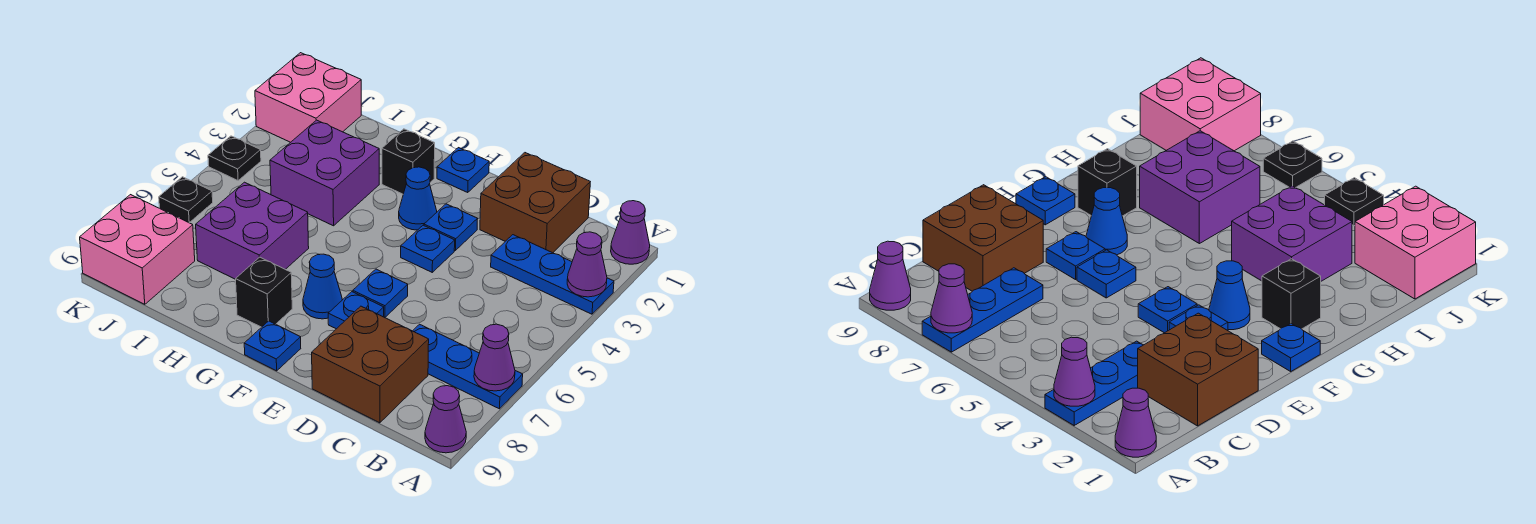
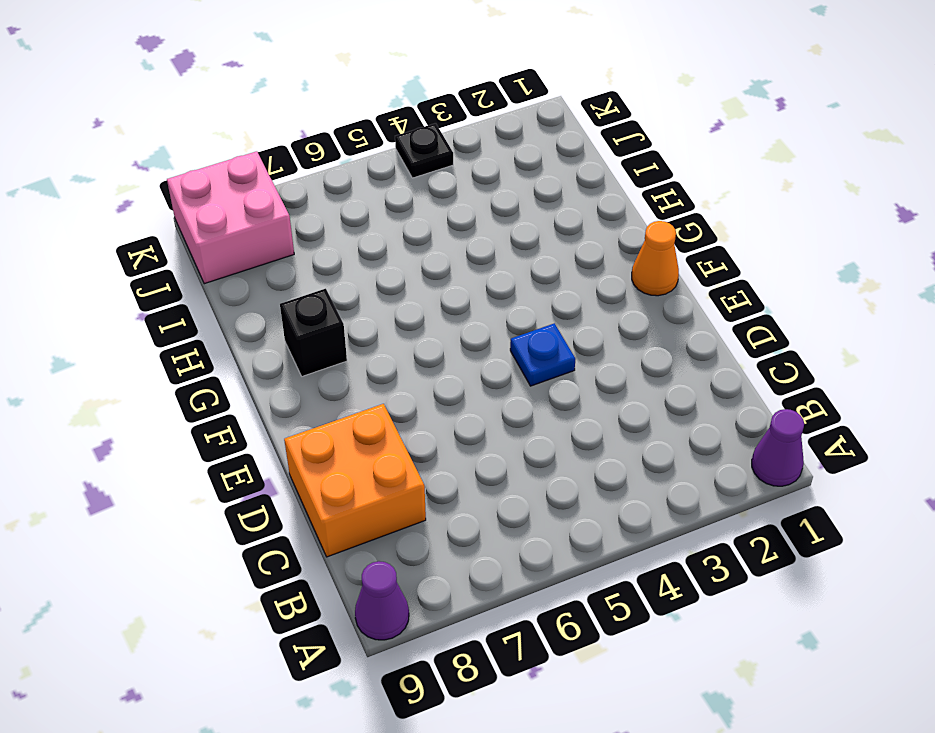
orange brick C8:D9 level 1 -> brown brick C8:D9 level 1
orange cone F1 level 1 -> blue plate F1 level 1
none -> blue plate A3:C3 level 1
none -> blue plate A7:C7 level 1
none -> brown brick C1:D2 level 1

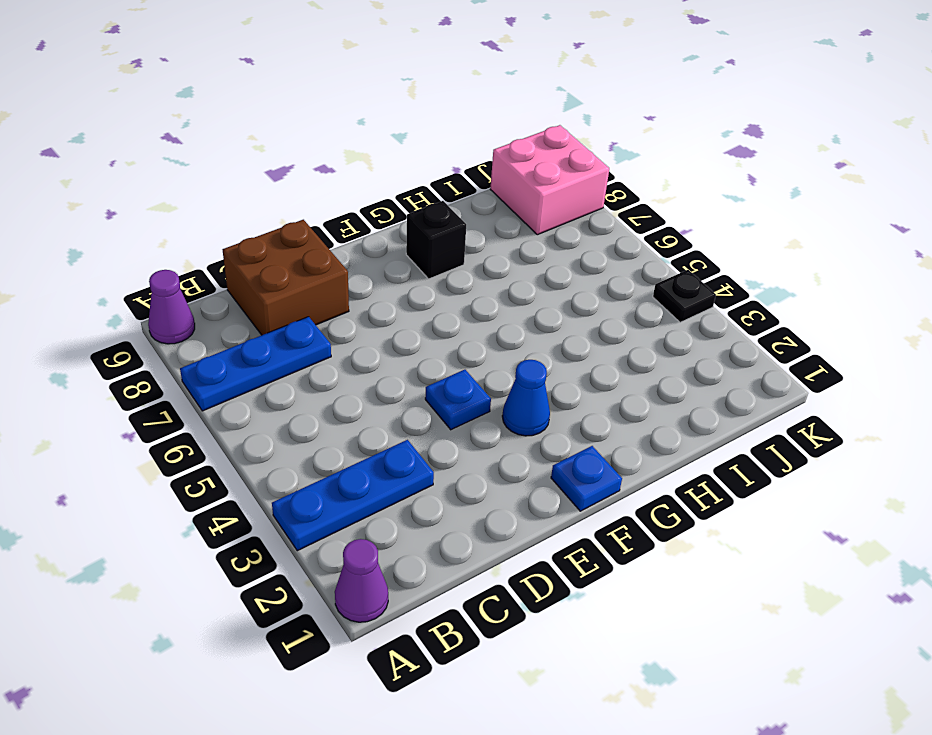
none -> brown brick C1:D2 level 1
none -> blue plate E3 level 1
none -> blue plate E6 level 1

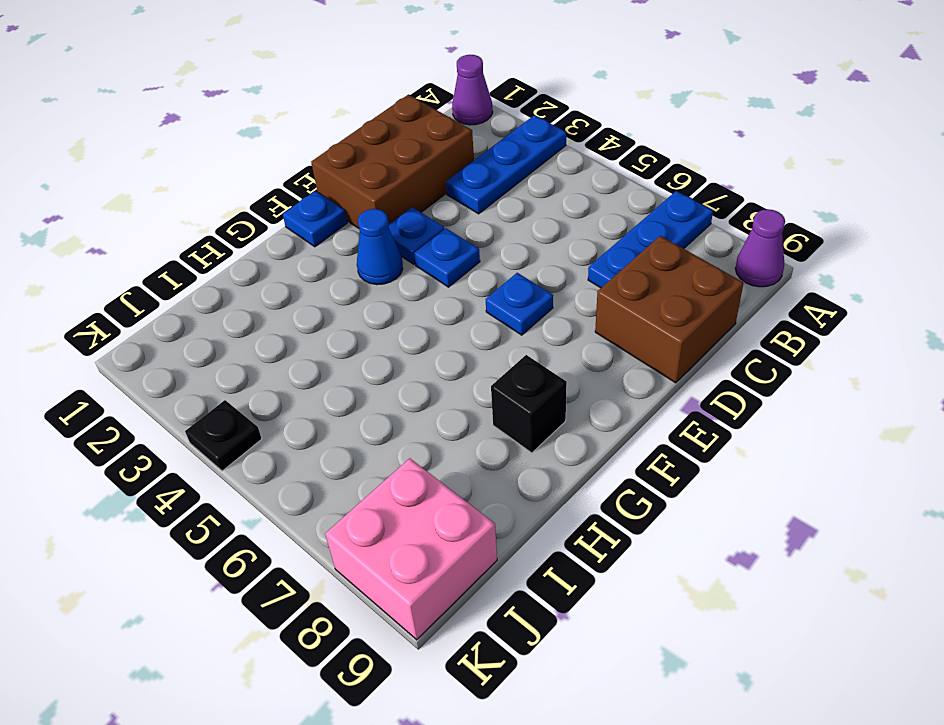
brown brick C1:E2 level 1 -> brown brick C1:D2 level 1
none -> blue plate E7 level 1
none -> blue cone F7 level 1
none -> blue plate F9 level 1

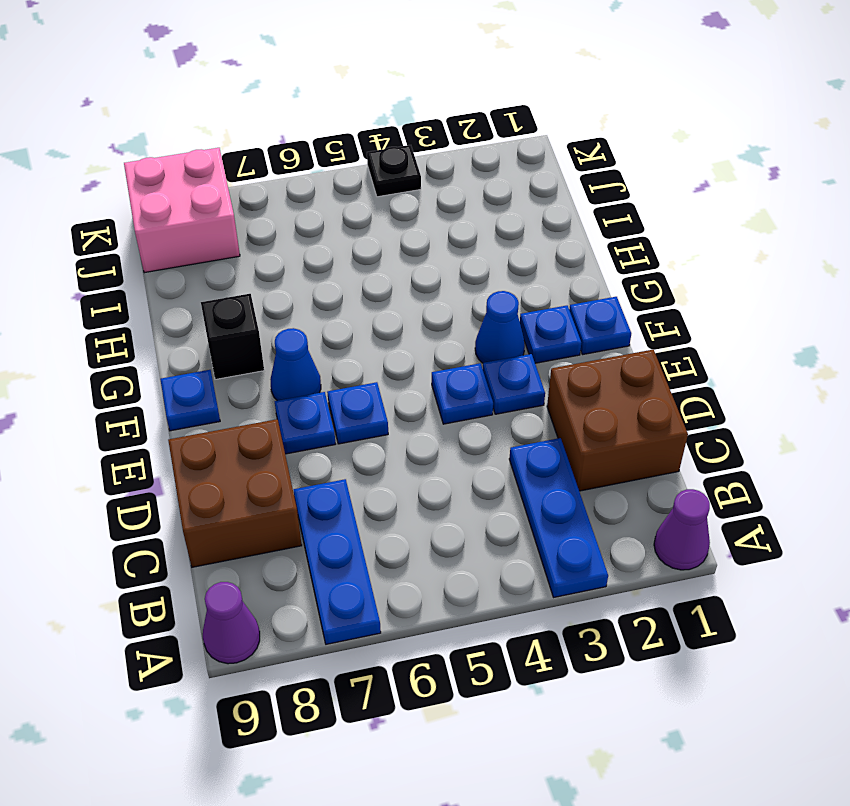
blue plate F2 level 1 -> none
none -> black brick G2 level 1
none -> purple brick H3:I4 level 1
none -> purple brick H6:I7 level 1

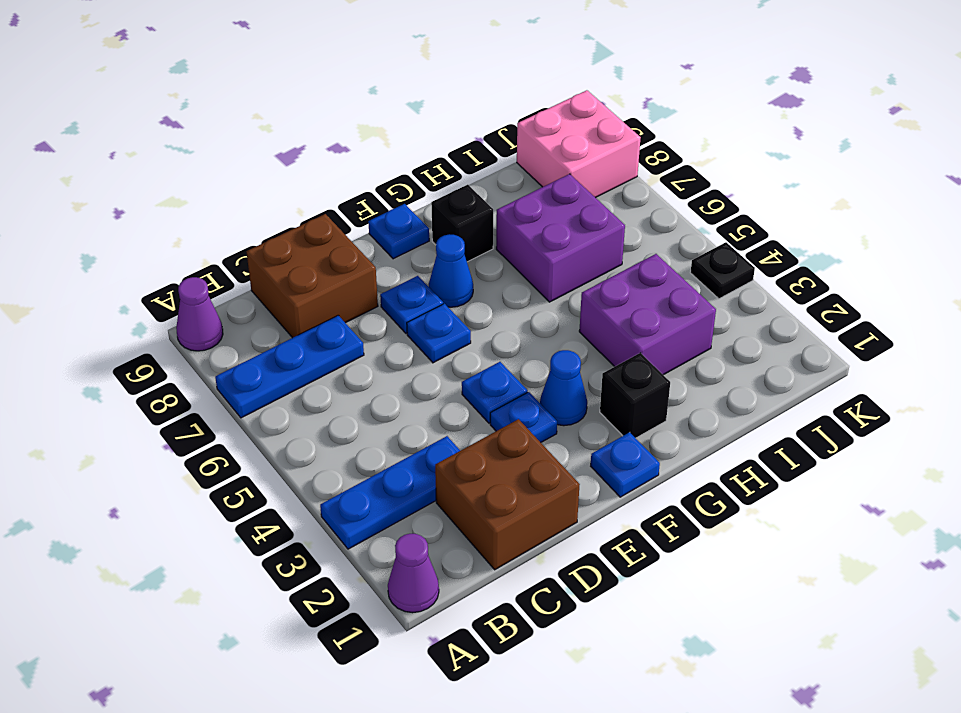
none -> pink brick J1:K2 level 1
none -> black plate K6 level 1
none -> purple cone A3 level 2

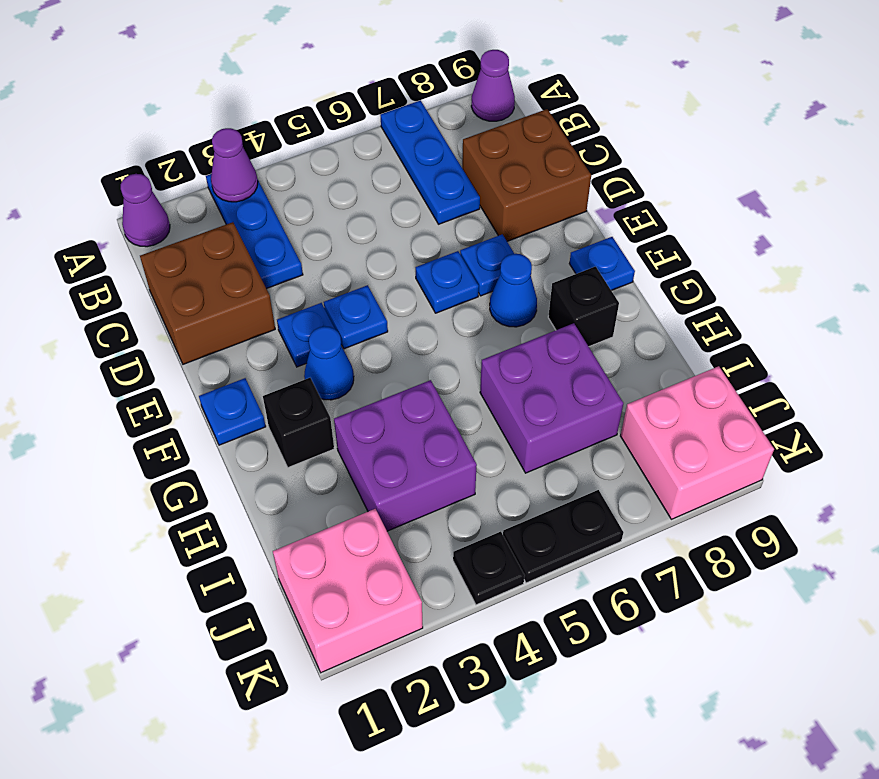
black plate K5:K6 level 1 -> black plate K6 level 1
none -> purple cone A7 level 2

